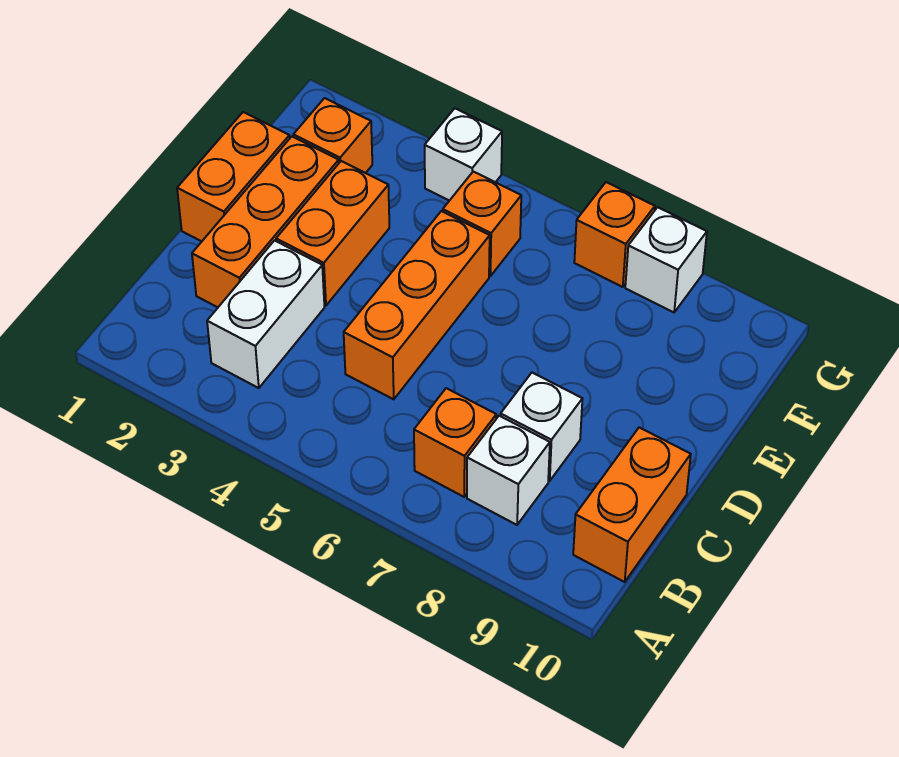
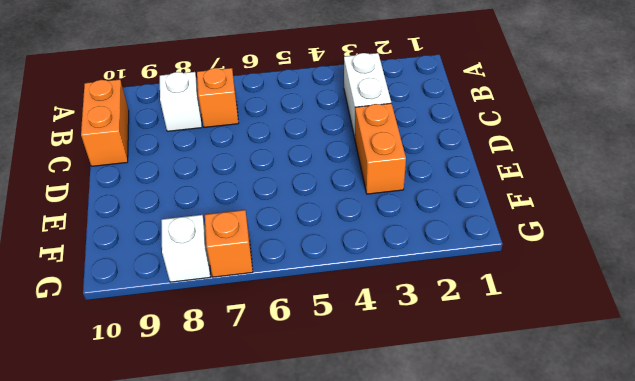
none -> orange brick C2:E2 level 1
none -> orange brick C5:E5 level 1
none -> white brick C8 level 1

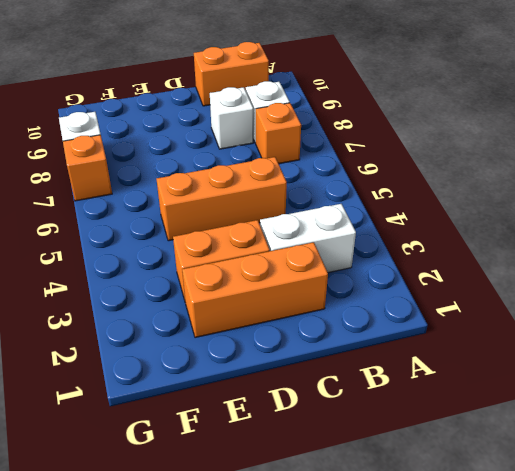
none -> orange brick D1:E1 level 1
none -> orange brick F2 level 1
none -> orange brick F5 level 1

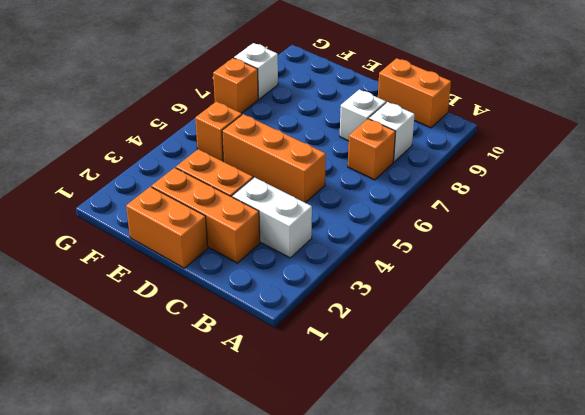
none -> orange brick F2 level 1
none -> white brick G4 level 1

